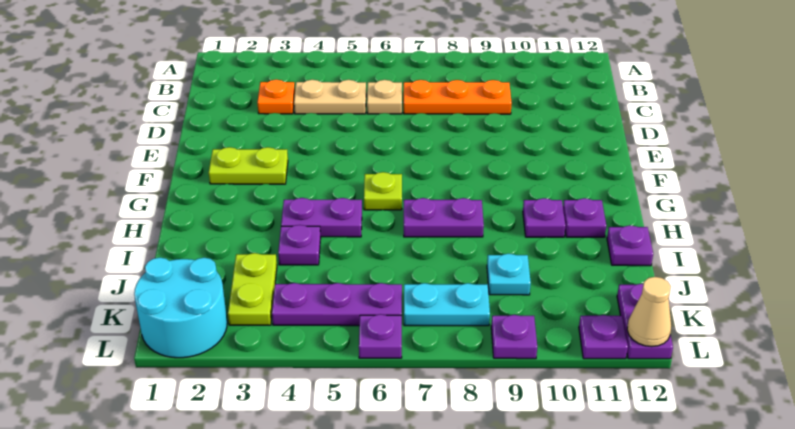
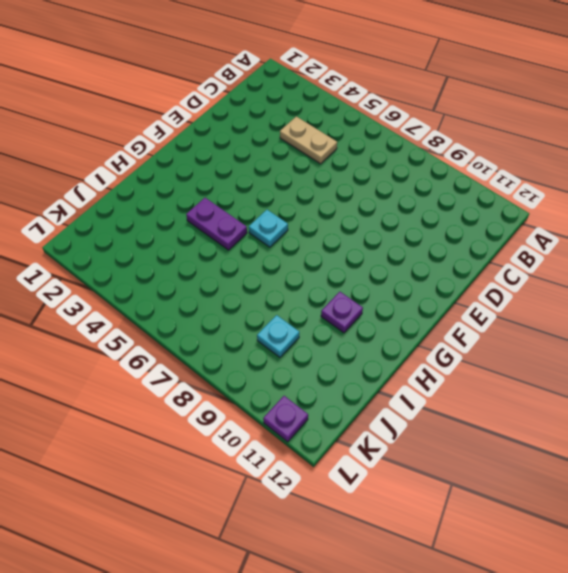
cyan plate G6 level 1 -> lime plate G6 level 1
none -> orange plate C3 level 1
none -> tan plate C6 level 1
none -> orange plate C7:C9 level 1

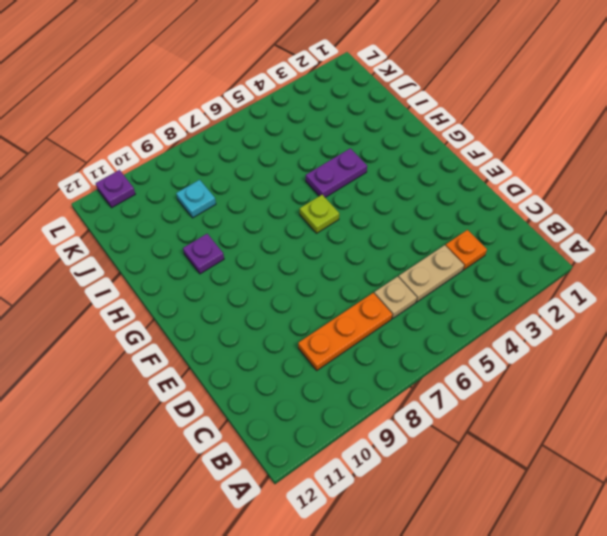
none -> lime plate F2:F3 level 1
none -> purple plate H7:H8 level 1
none -> purple plate H11 level 1

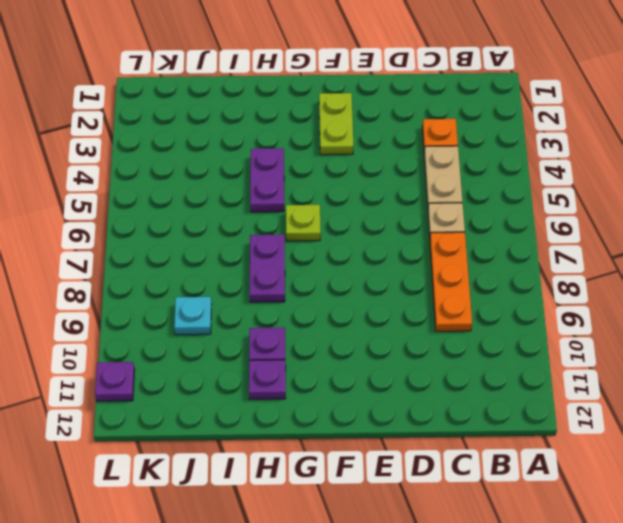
none -> purple plate I4 level 1
none -> purple plate I12 level 1
none -> lime plate J3:K3 level 1

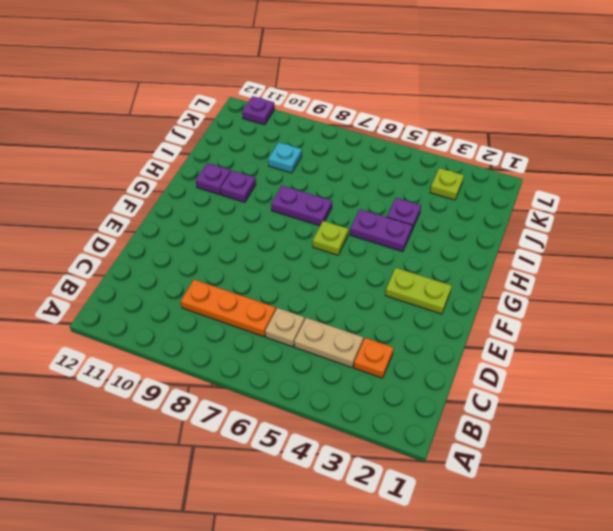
lime plate K3 level 1 -> lime plate J3:K3 level 1
none -> purple plate I12 level 1
none -> cyan round brick K1:L2 level 1
none -> purple plate K4:K6 level 1

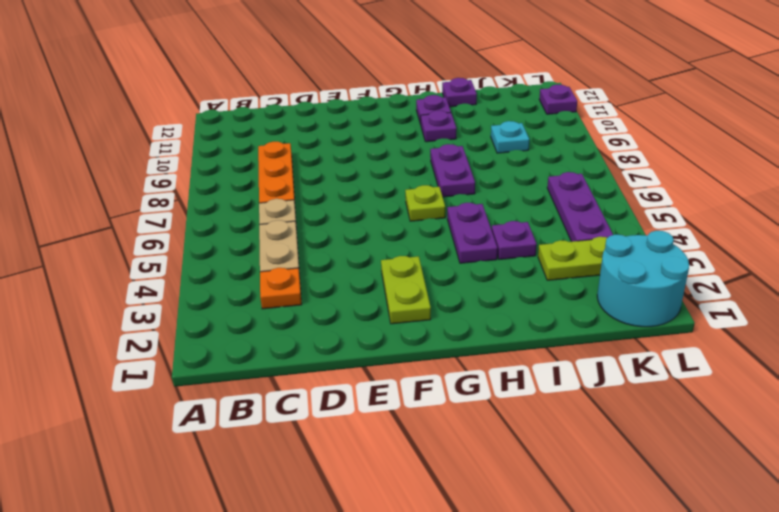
none -> cyan plate K7:K8 level 1
none -> purple plate K12:L12 level 1
none -> purple plate L6 level 1

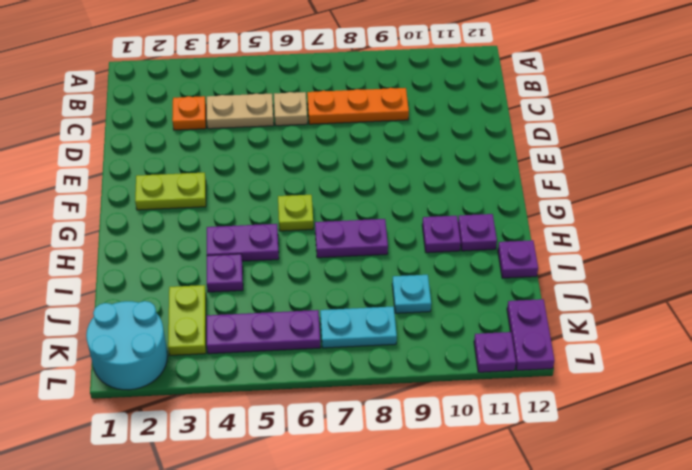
none -> purple plate L6 level 1
none -> purple plate L9 level 1
none -> tan cone L12 level 2

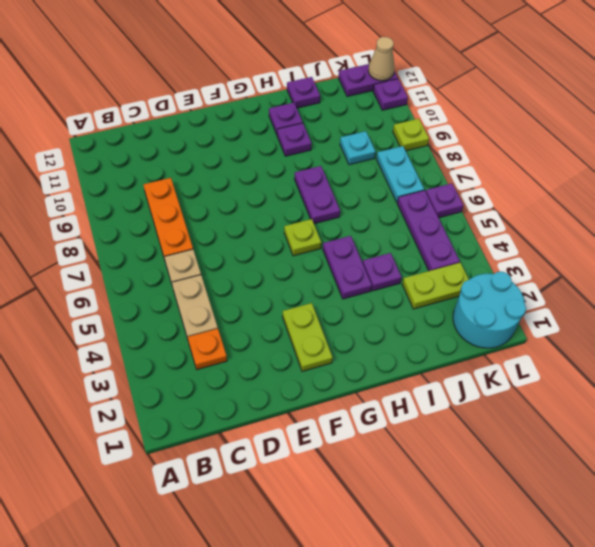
lime plate L9 level 1 -> purple plate L9 level 1

